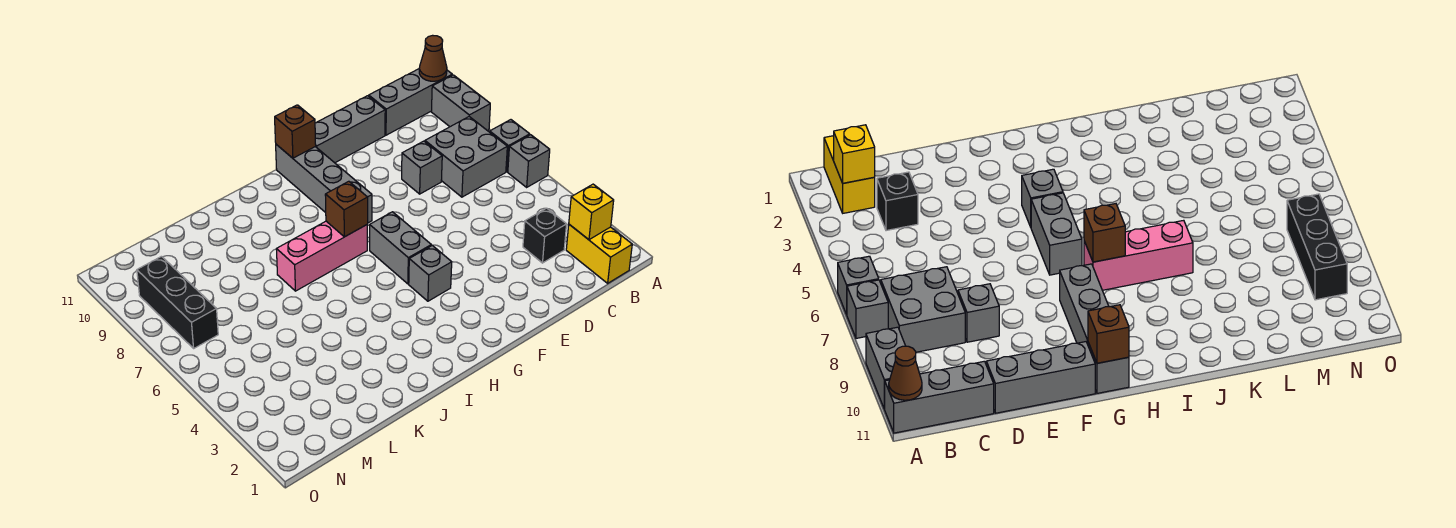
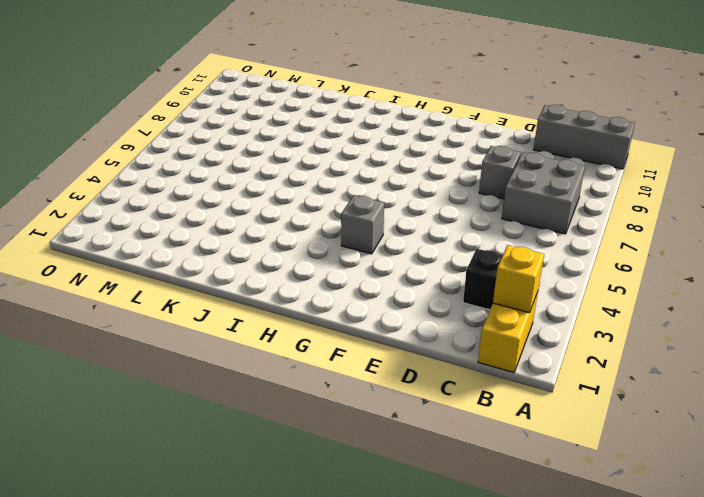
none -> grey brick A6 level 1
none -> grey brick A7 level 1
none -> grey brick A9:A10 level 1

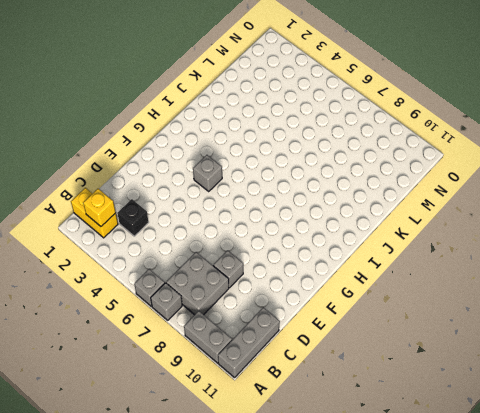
none -> grey brick D11:F11 level 1
none -> grey brick G5:G6 level 1
none -> grey brick G8:G11 level 1

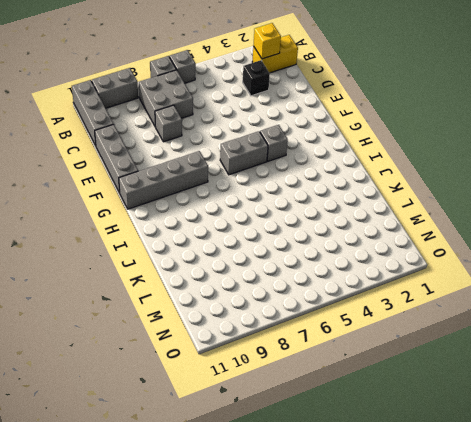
none -> pink brick H7:J7 level 1
none -> black brick N7:N9 level 1
none -> brown cone A11 level 2

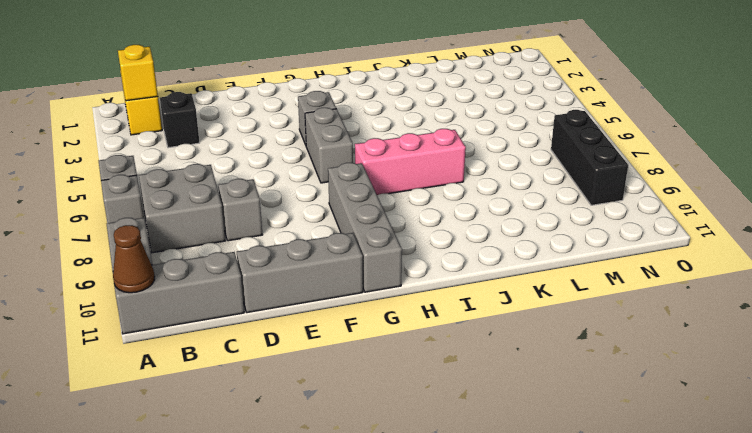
none -> brown brick G11 level 2
none -> brown brick H7 level 2

